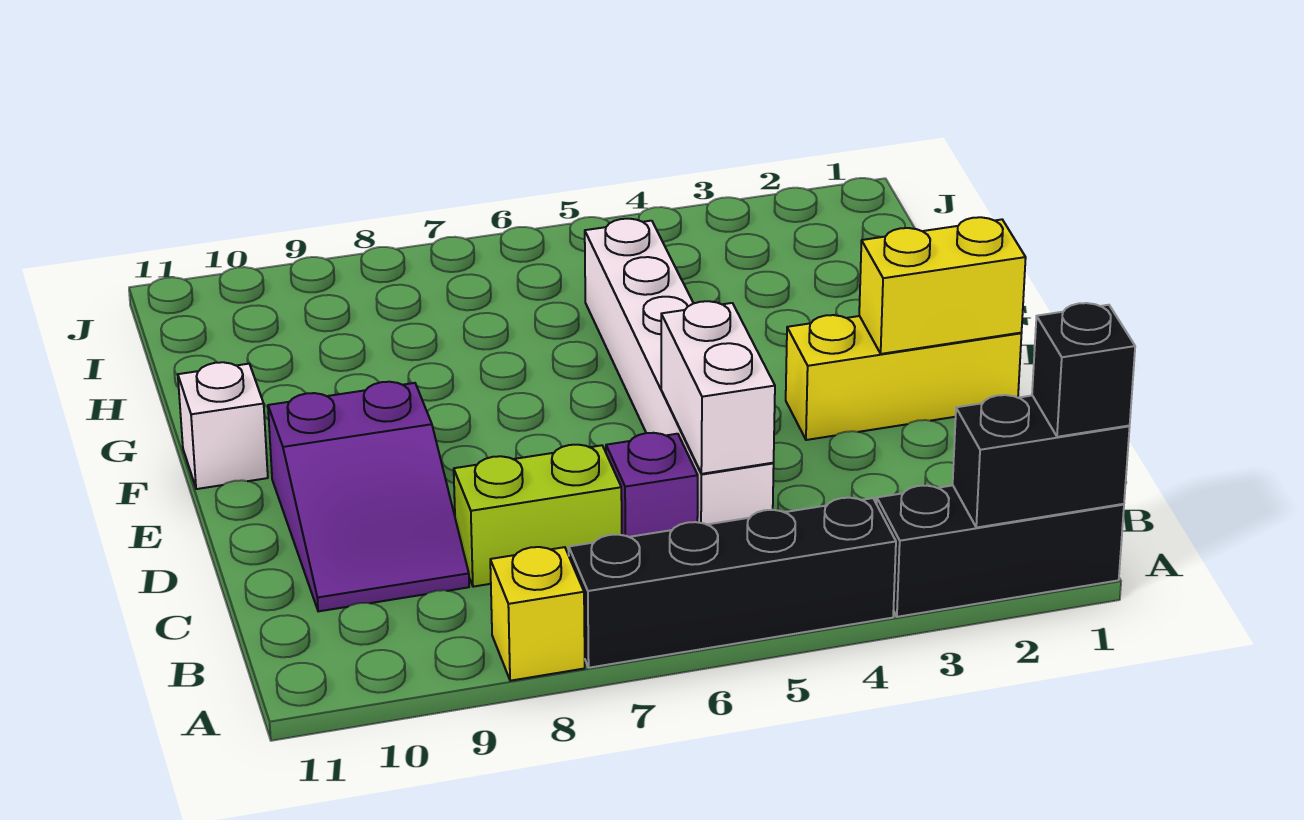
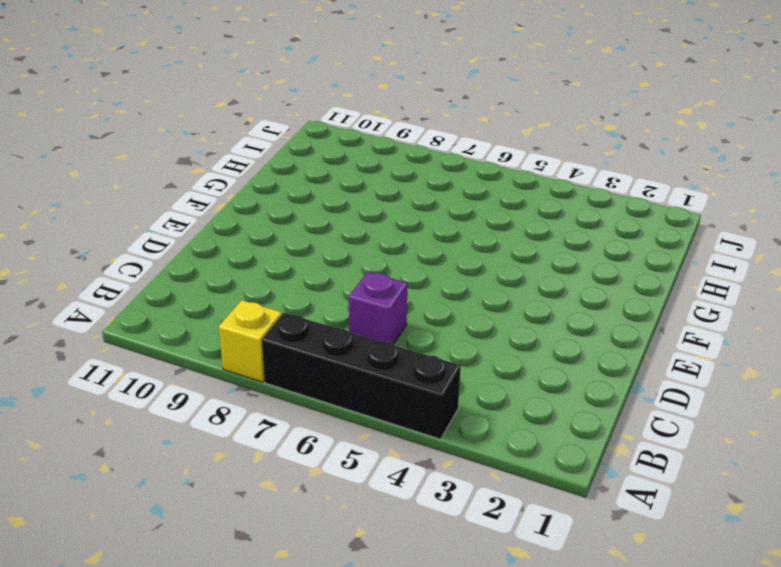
none -> black brick A1:A3 level 1
none -> white brick C5:H5 level 1
none -> lime brick C7:C8 level 1

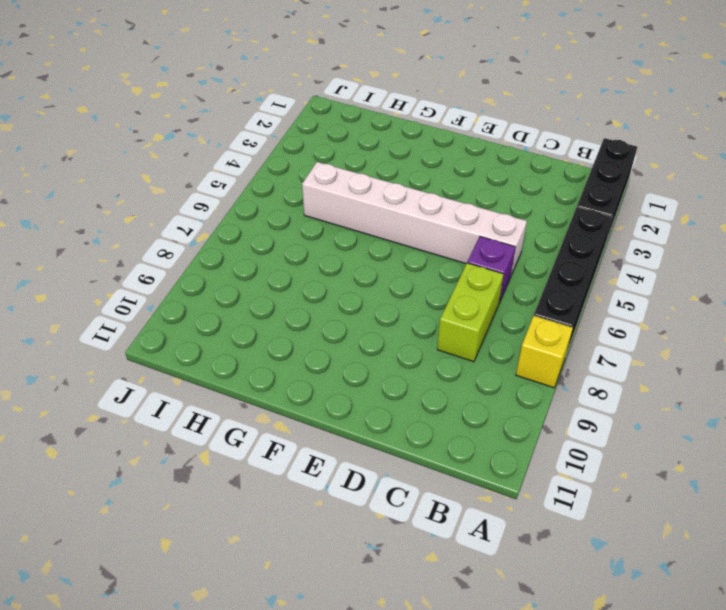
none -> purple slope C9:E10 level 1 top E
none -> yellow brick E1:E3 level 1
none -> white brick F11 level 1

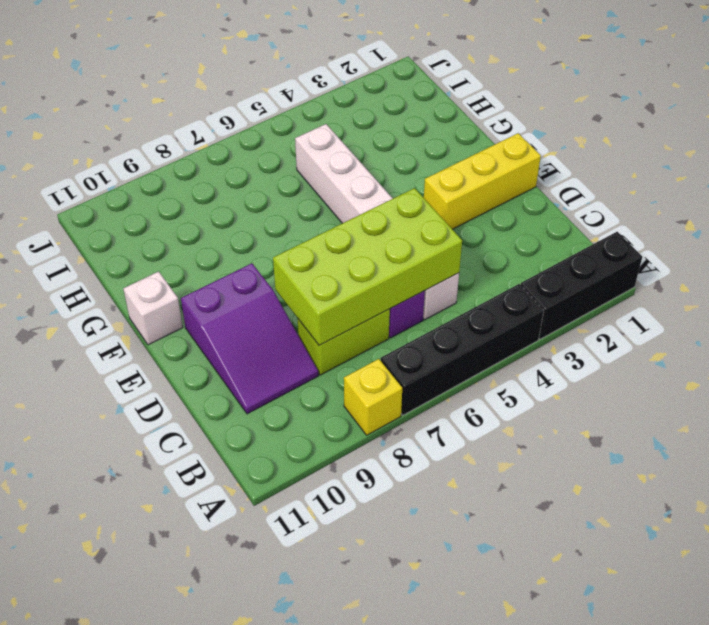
lime brick C5:D8 level 2 -> white brick C5:D5 level 2
none -> black brick A1:A2 level 2
none -> yellow brick E1:E2 level 2
none -> black brick A1 level 3

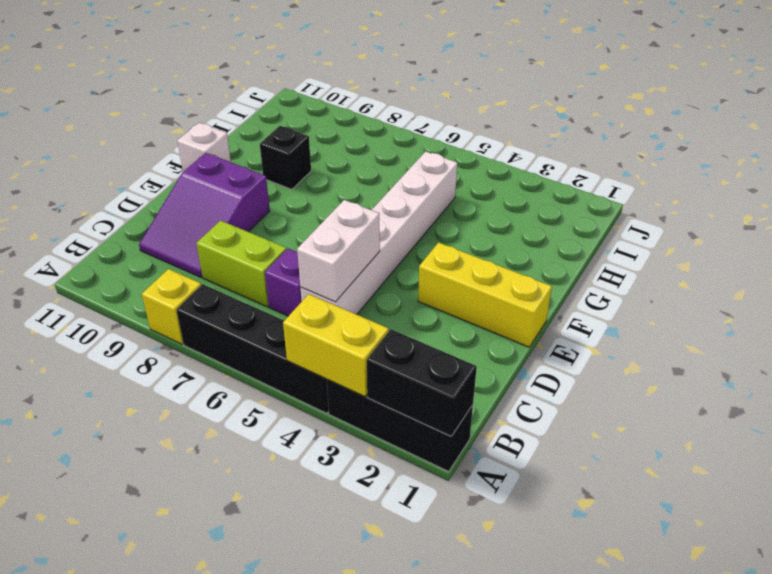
yellow brick A3:A4 level 2 -> yellow brick E1:E2 level 2
black brick G9 level 1 -> black brick A1 level 3

